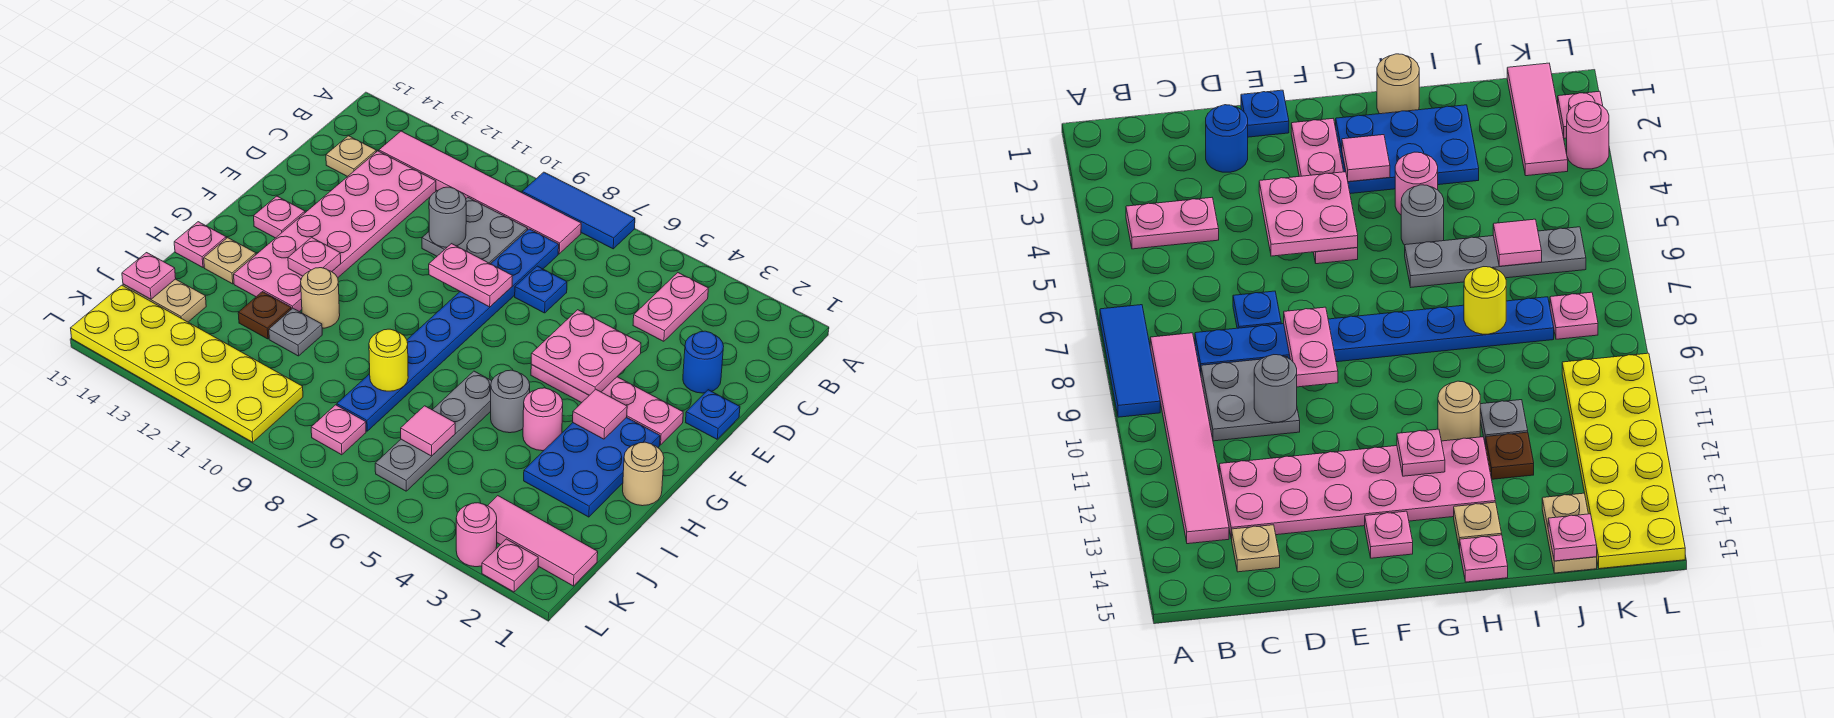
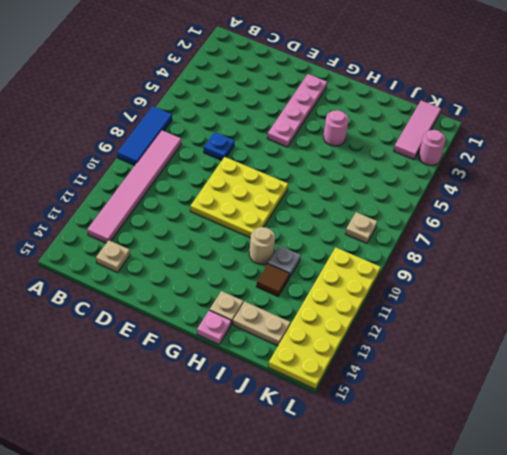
yellow plate E8:G10 level 1 -> blue plate C8:J8 level 1
brown tile I12 level 1 -> brown plate I12 level 1
tan plate I14:J14 level 1 -> tan plate J14:J15 level 1
tan plate K8 level 1 -> pink plate K8 level 1
none -> pink plate B4:C4 level 1
none -> grey plate C9:D10 level 1
none -> pink plate C12:H13 level 1
none -> blue round brick D2 level 1

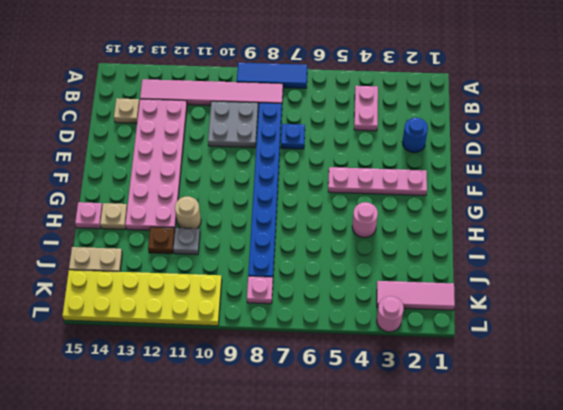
none -> blue plate E1 level 1
none -> pink plate F14 level 1
none -> blue plate G2:I3 level 1
none -> tan round brick H1 level 1

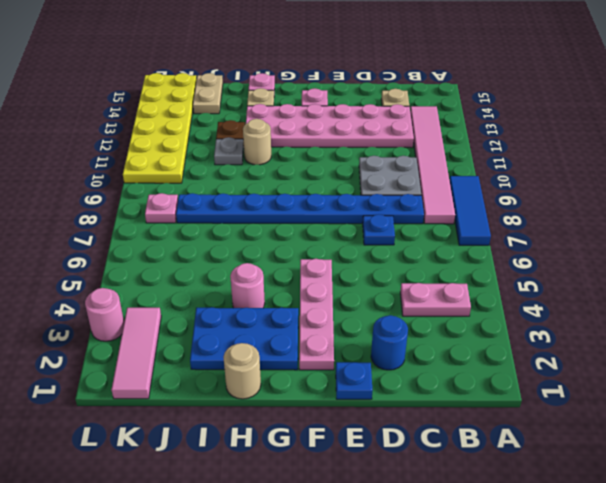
none -> grey round brick H5 level 1
none -> grey plate H6:K6 level 1
none -> pink plate L2 level 1
none -> grey round brick D10 level 2

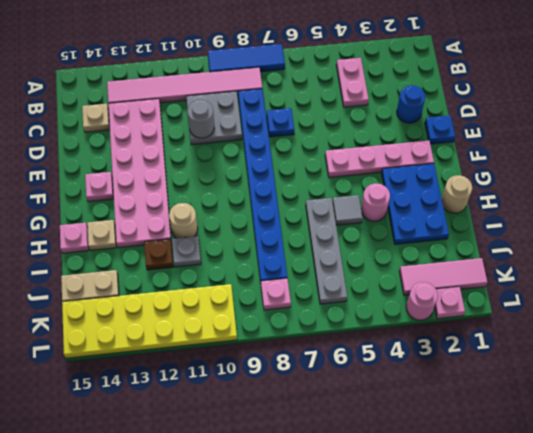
grey tile H5 level 1 -> grey round brick H5 level 1
none -> pink plate E4:F5 level 2
none -> pink plate E8:E9 level 2
none -> pink tile G3 level 2
none -> pink plate G12 level 2

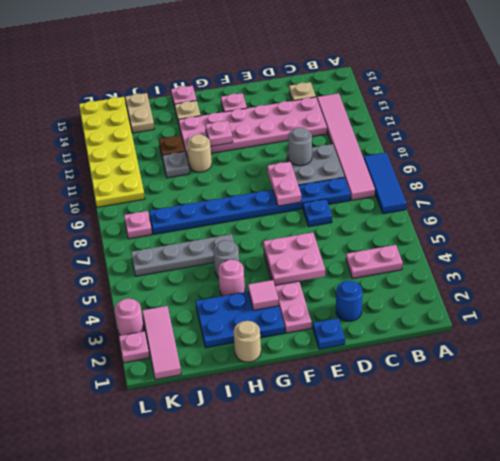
none -> yellow round brick I8 level 2
none -> pink tile J6 level 2
none -> pink plate J15 level 2

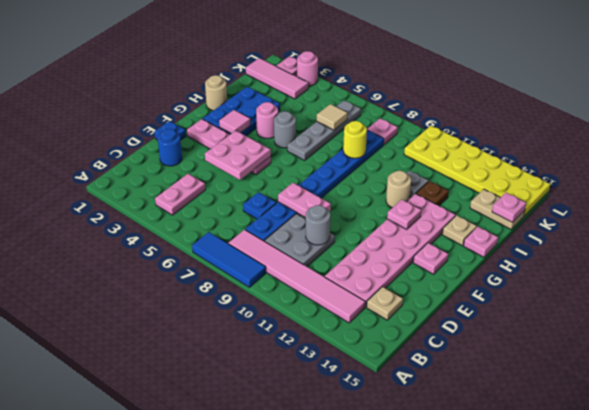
tan tile J6 level 2 -> pink tile J6 level 2

